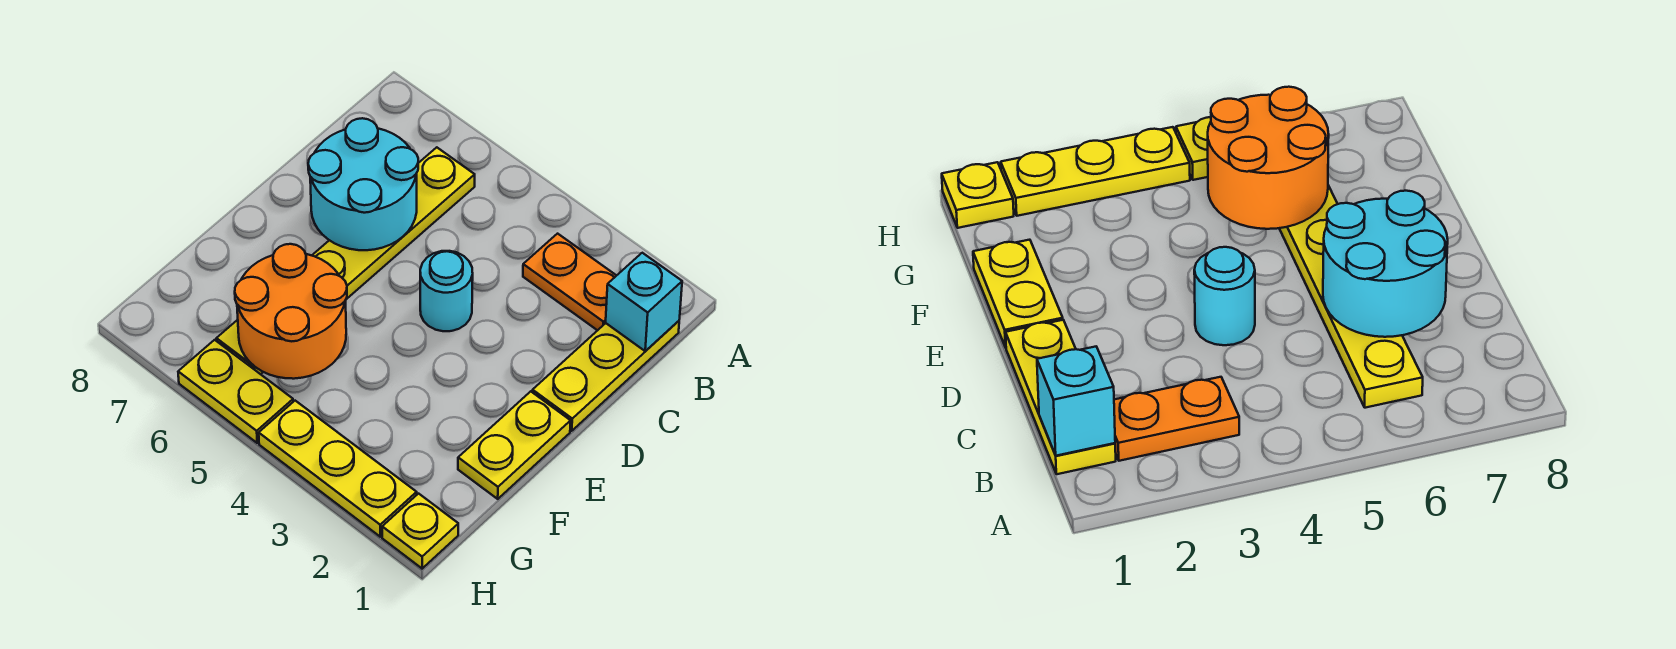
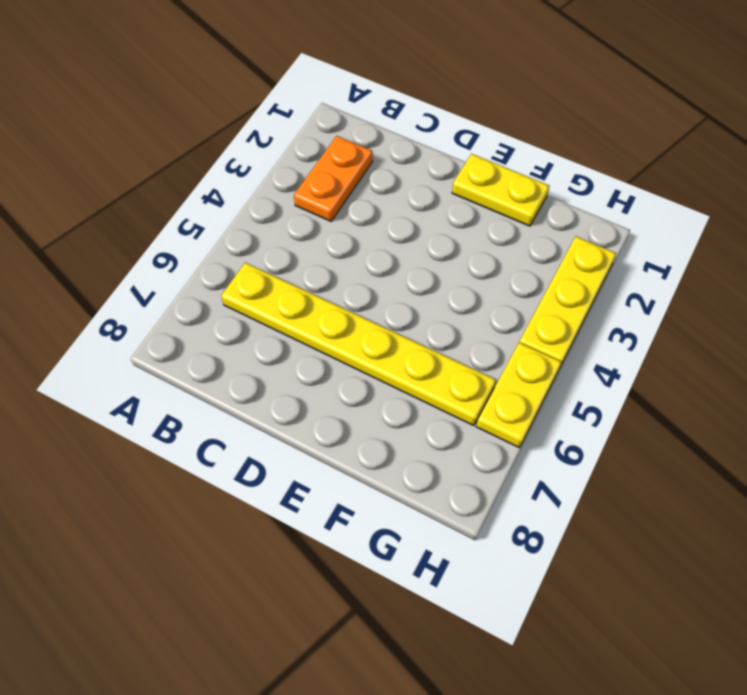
none -> yellow plate B1:D1 level 1
none -> cyan round brick D4 level 1

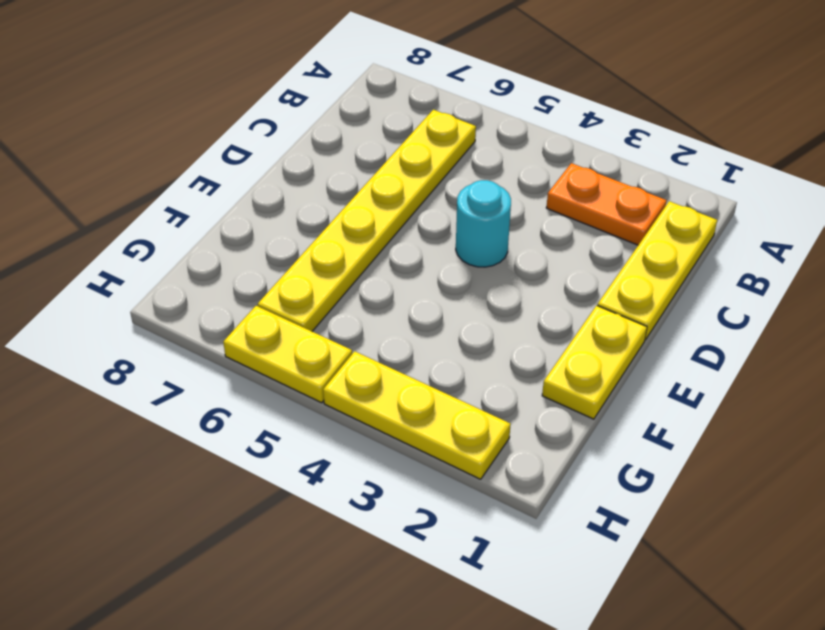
none -> yellow plate H1 level 1
none -> cyan brick B1 level 2

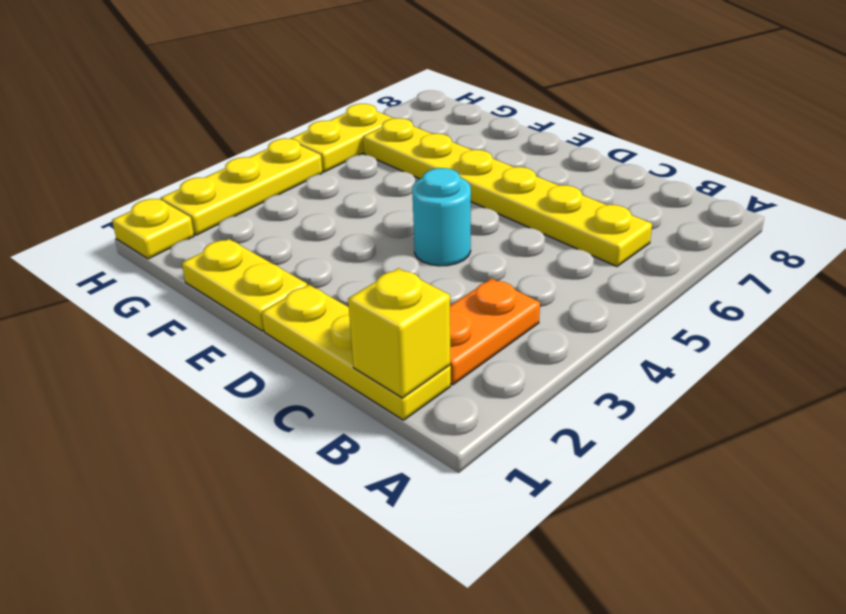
yellow brick B1 level 2 -> cyan brick B1 level 2
none -> cyan round brick C6:D7 level 2
none -> orange round brick F5:G6 level 2

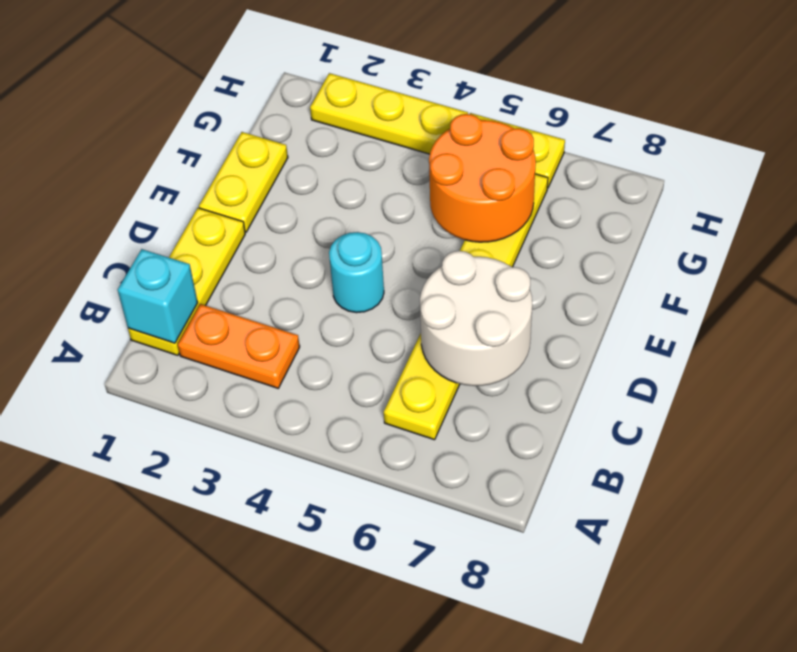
white round brick C6:D7 level 2 -> cyan round brick C6:D7 level 2
none -> yellow plate H1 level 1

